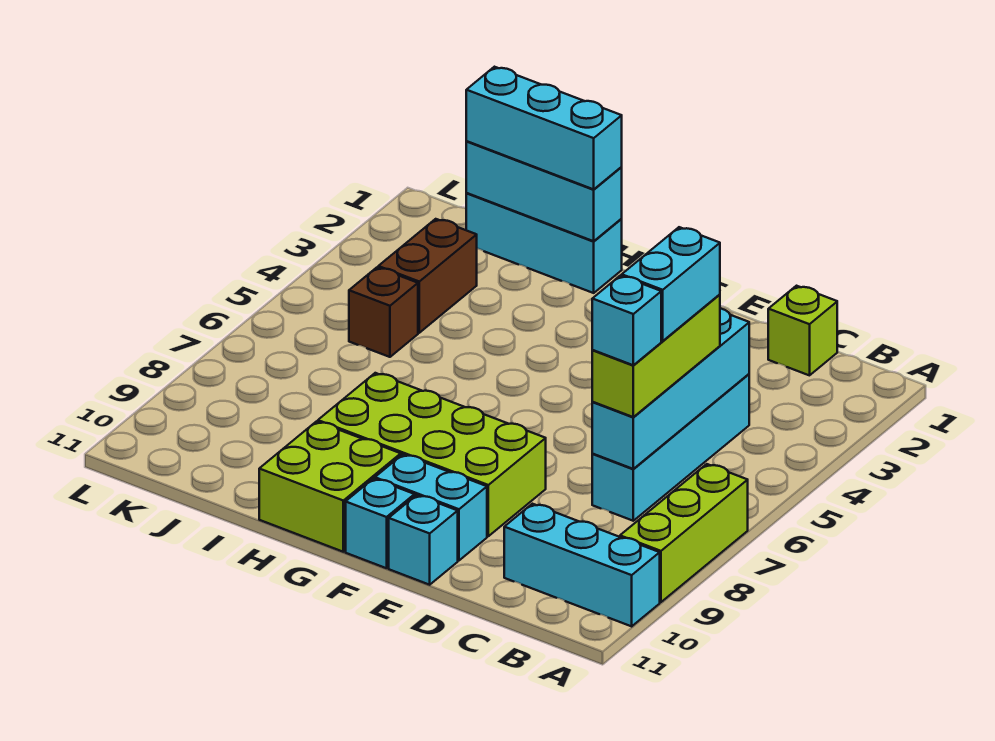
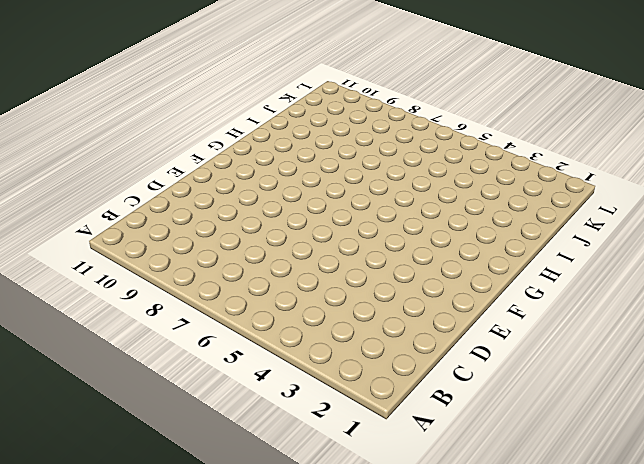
none -> lime brick A7:A9 level 1
none -> cyan brick A10:C10 level 1
none -> lime brick C1 level 1

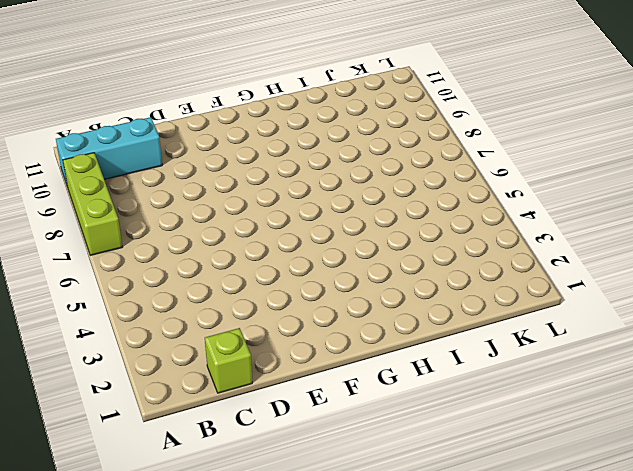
none -> cyan brick C4:C7 level 1
none -> lime brick E8:H9 level 1
none -> cyan brick E10:F10 level 1

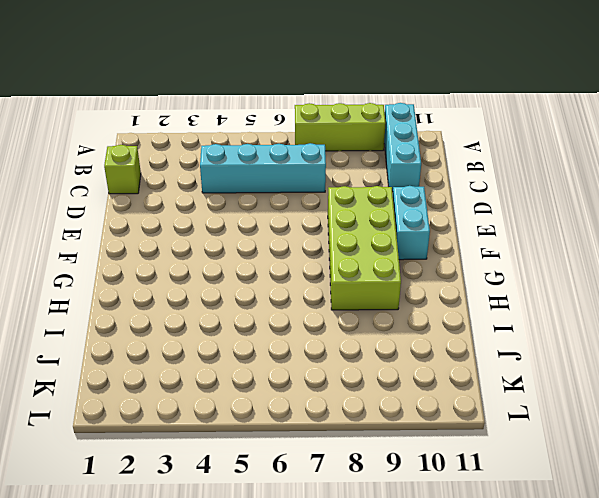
none -> cyan brick E11 level 1
none -> cyan brick F11 level 1
none -> lime brick G10:H11 level 1

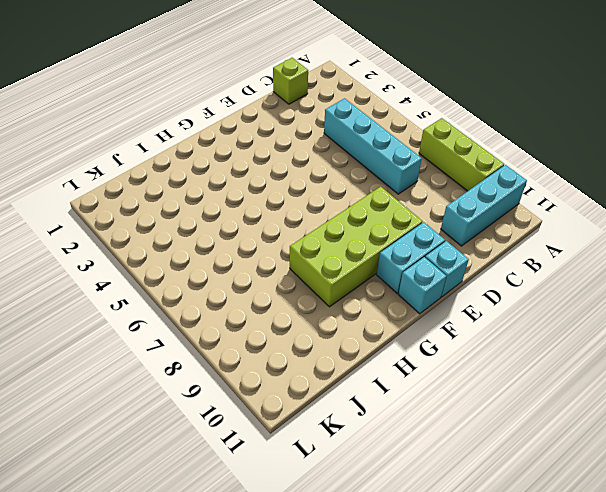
none -> lime brick G10:H11 level 1
none -> cyan brick H1:J1 level 1
none -> brown brick J3:J4 level 1

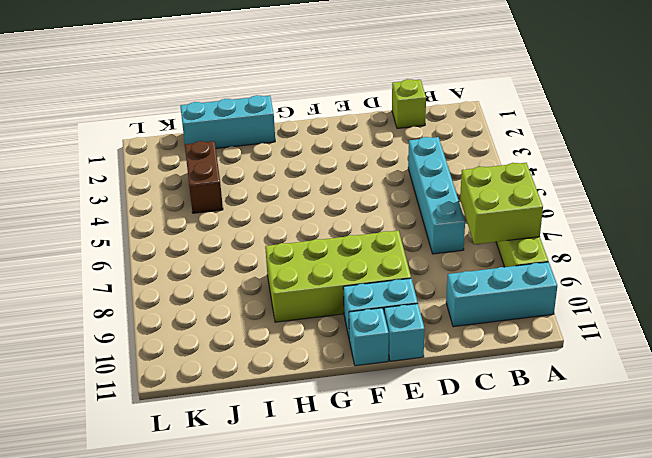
lime brick A7:B8 level 2 -> lime brick G10:H11 level 1
none -> brown brick J5 level 1
none -> cyan brick C4:C7 level 2
none -> cyan brick H1:J1 level 2

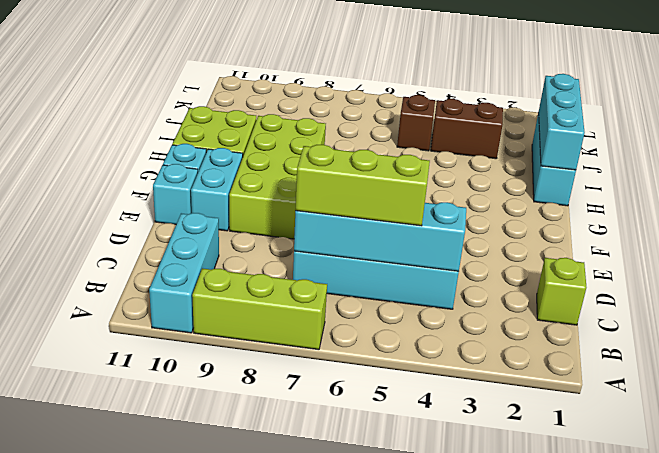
none -> cyan brick H1:J1 level 3
none -> cyan brick C5:C6 level 4
none -> cyan brick C7 level 4

